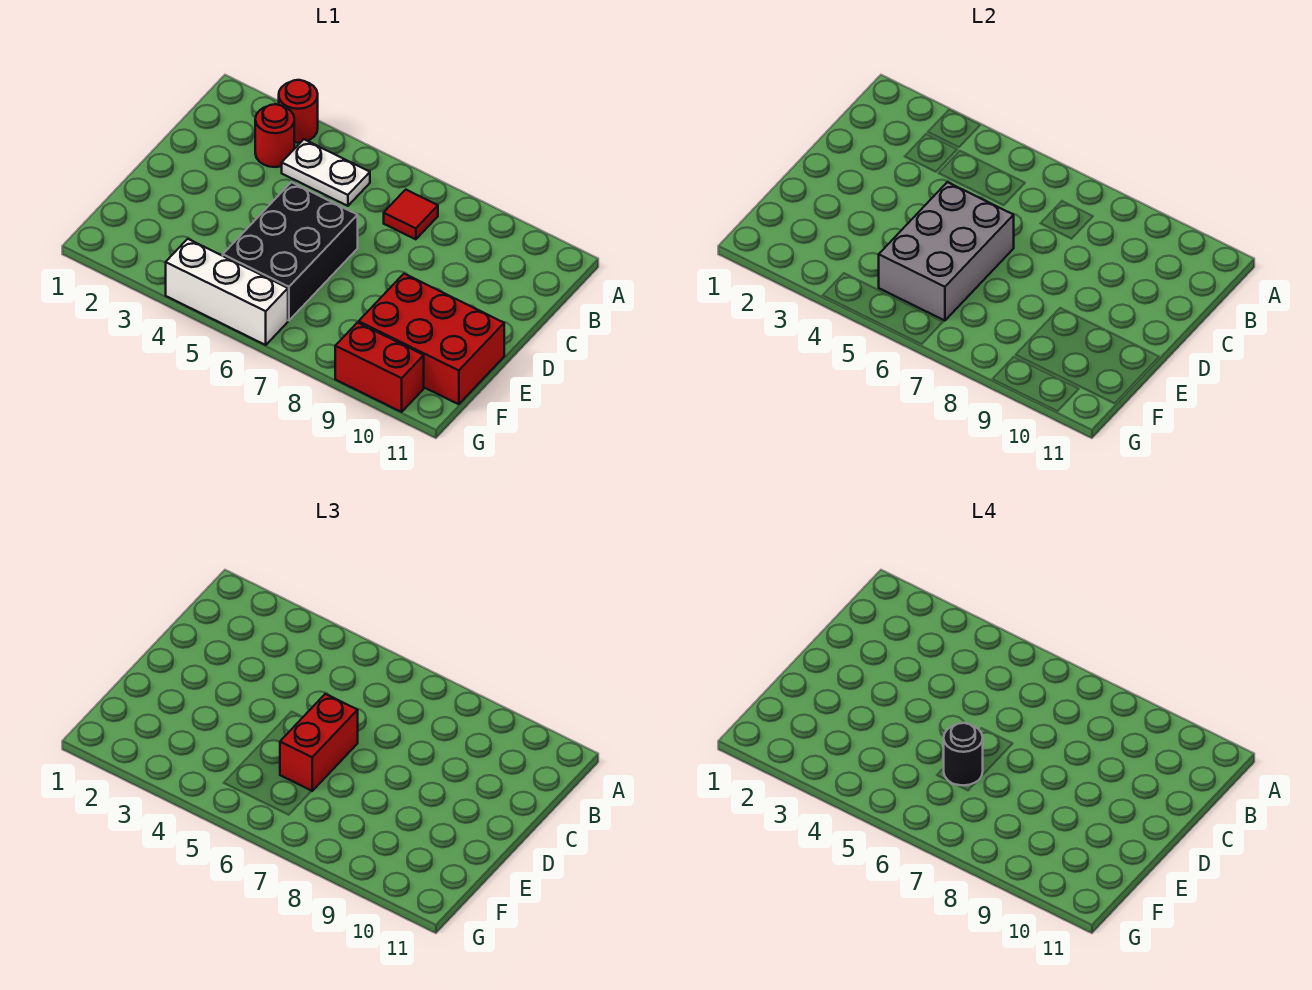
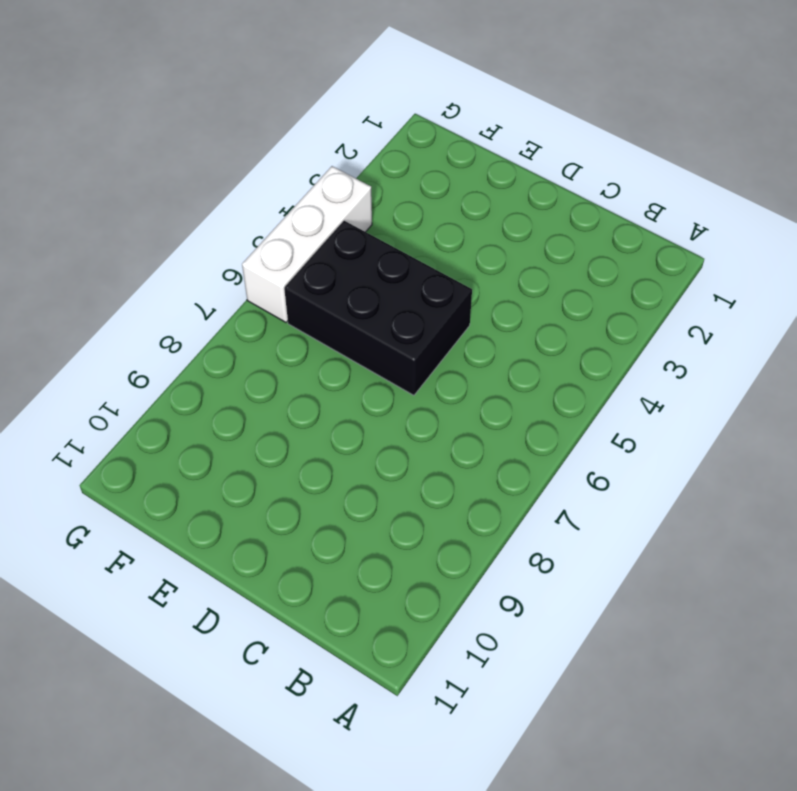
none -> red round brick A3 level 1
none -> red round brick B3 level 1

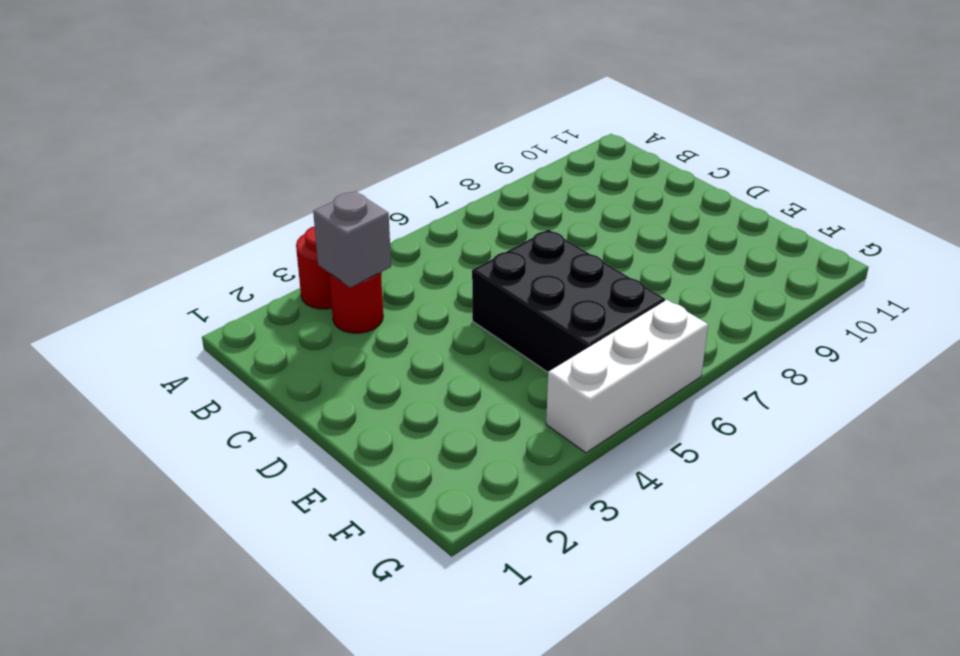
grey brick B3 level 2 -> none
none -> white plate B4:B5 level 1
none -> red tile B7 level 1

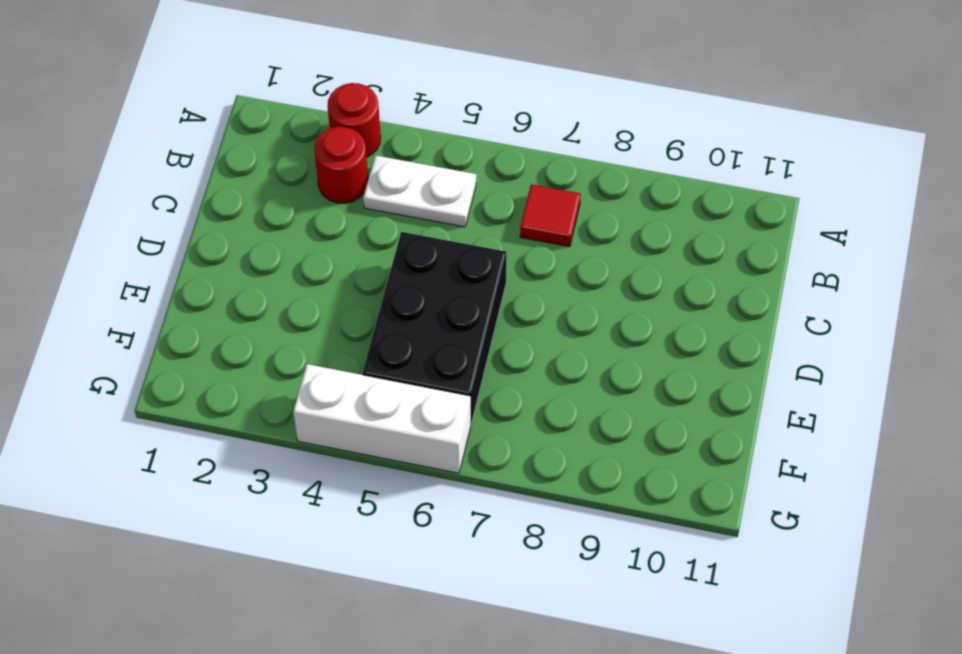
none -> red brick E9:F11 level 1
none -> red brick G9:G10 level 1

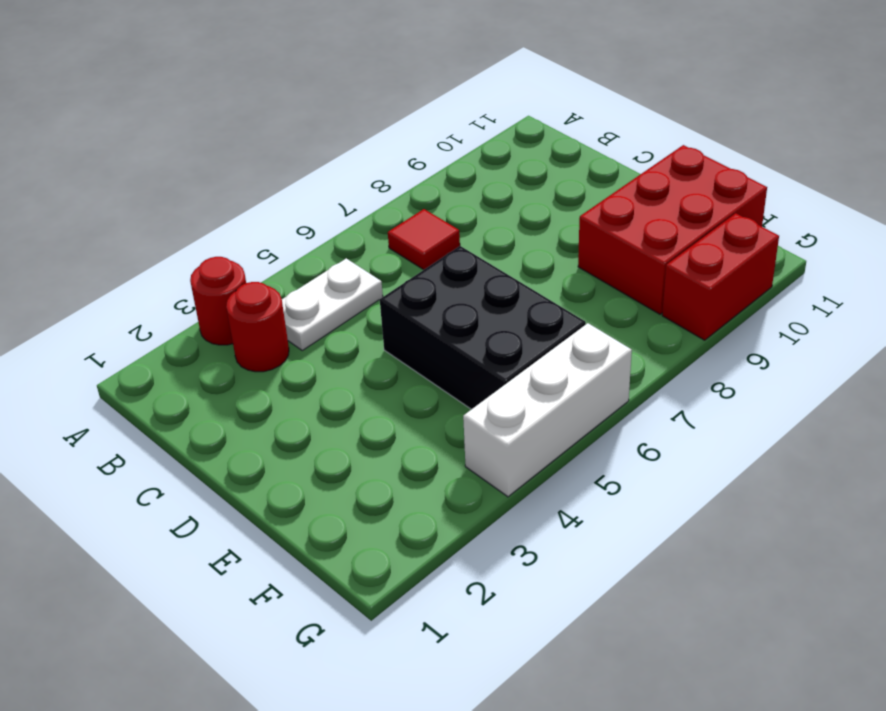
none -> grey brick D5:F6 level 2
none -> red brick D6:E6 level 3

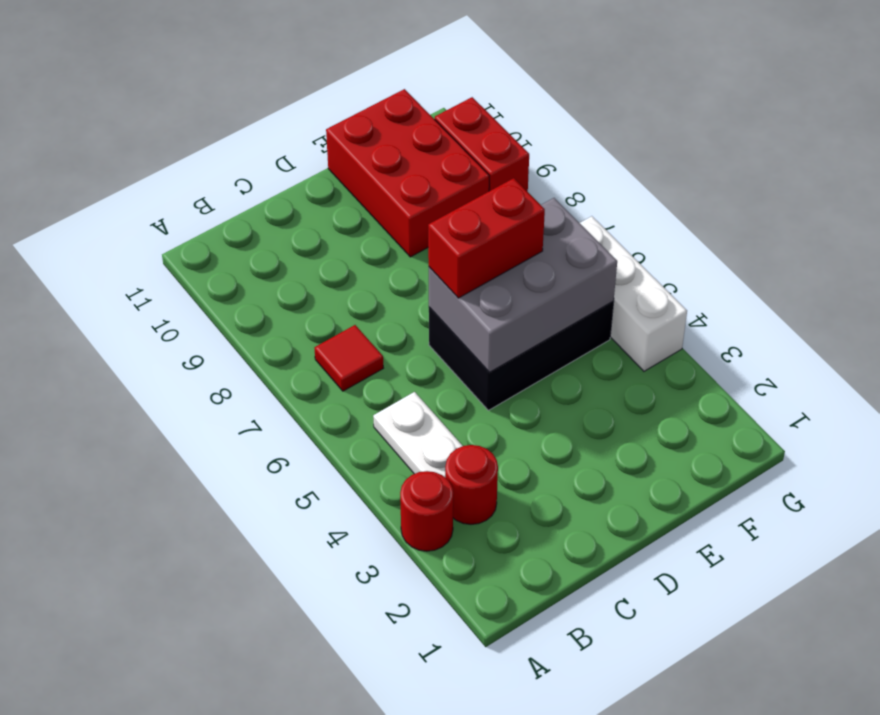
none -> black round brick E6 level 4

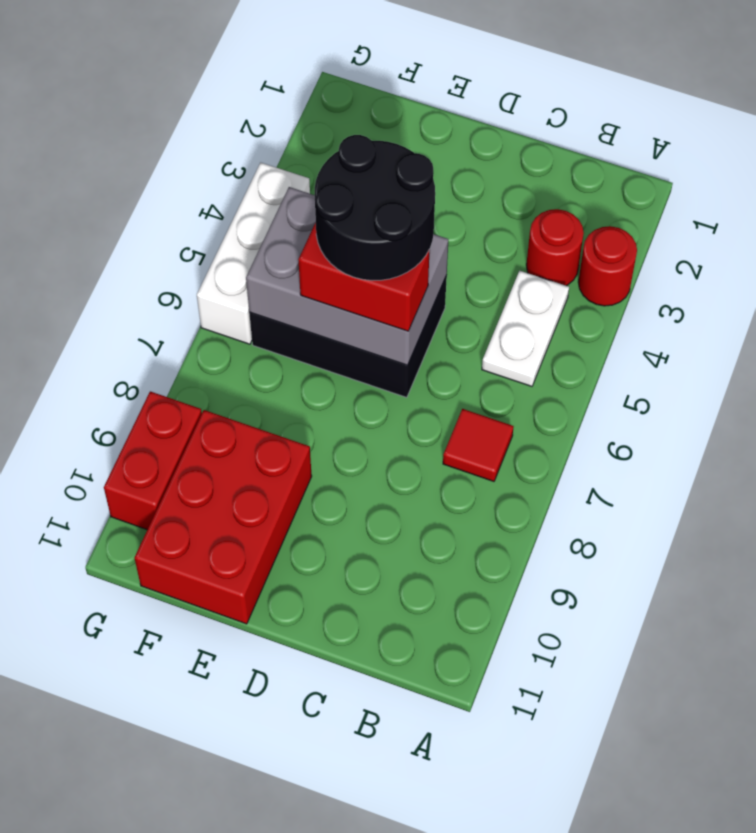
black round brick D5:E6 level 4 -> black round brick E6 level 4

